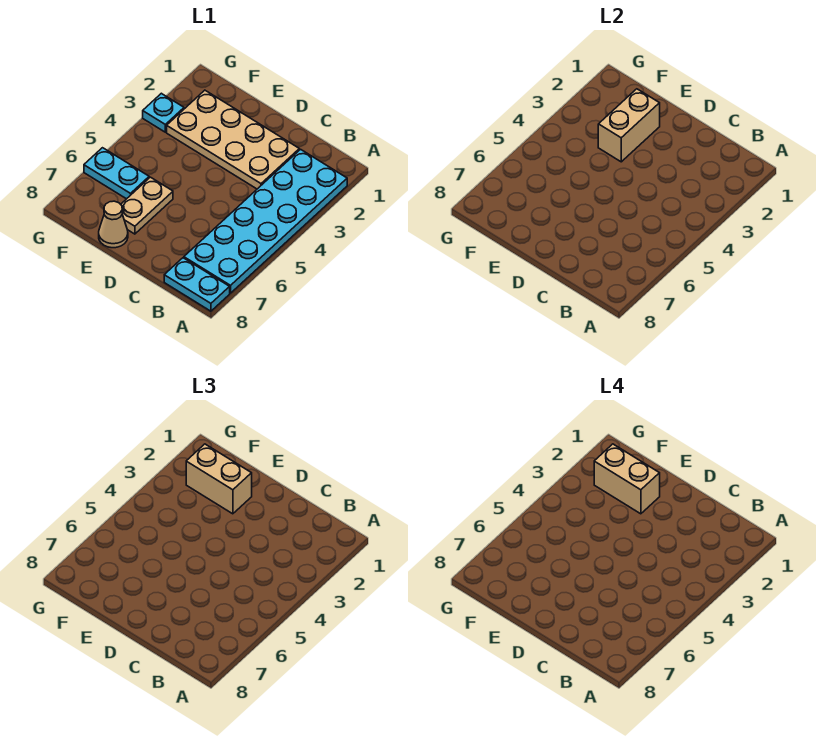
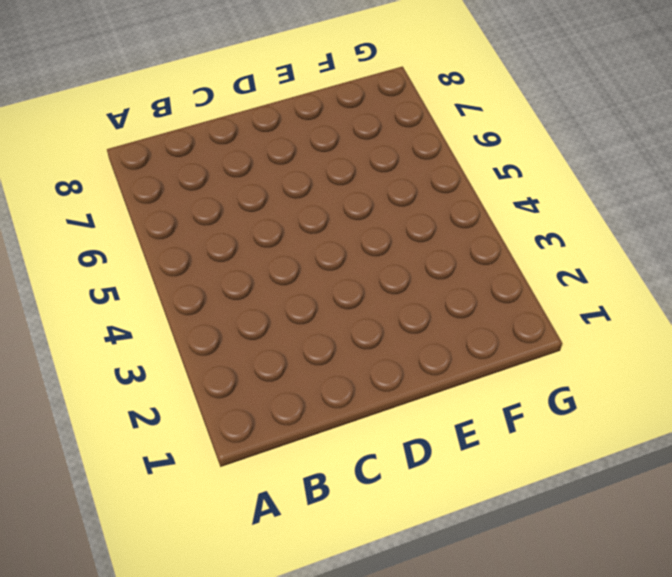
none -> cyan plate A2:B7 level 1
none -> cyan plate A8:B8 level 1

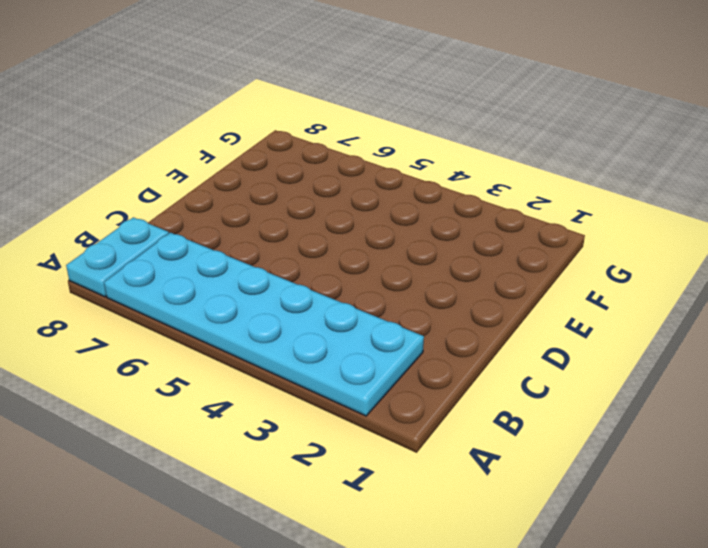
none -> tan plate C2:F3 level 1
none -> tan plate E6:E7 level 1

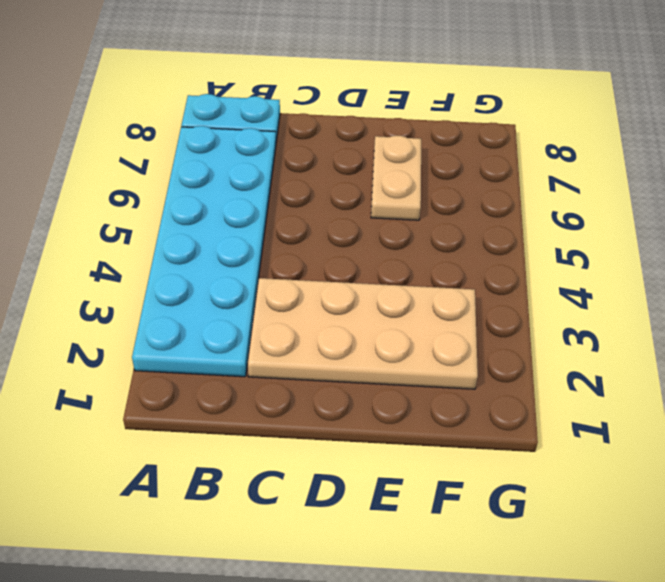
none -> tan cone E8 level 1
none -> cyan plate F6:G6 level 1

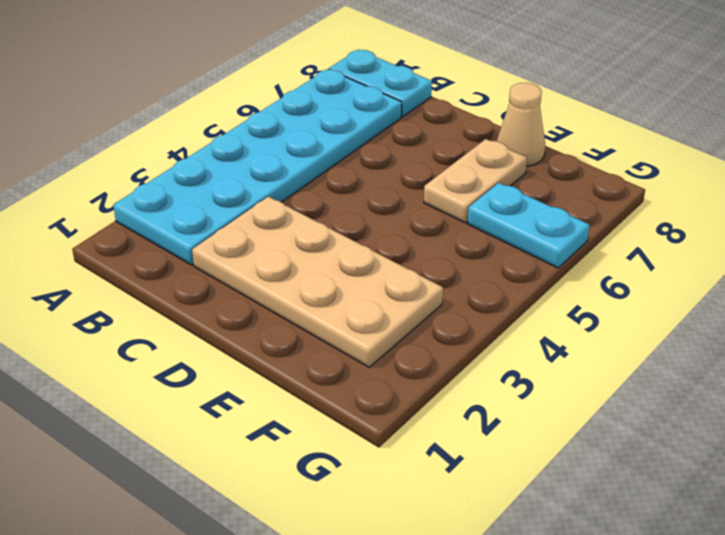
none -> cyan plate G3 level 1
none -> tan brick E2:E3 level 2

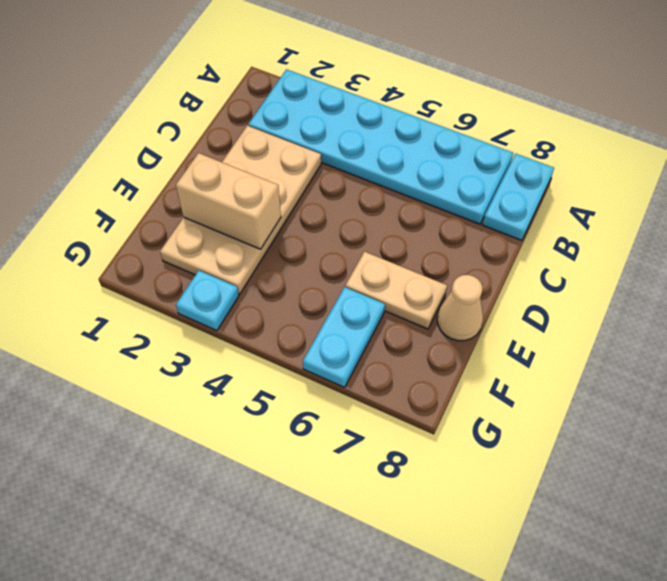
none -> tan brick E2:F2 level 3
none -> tan brick E2:F2 level 4

